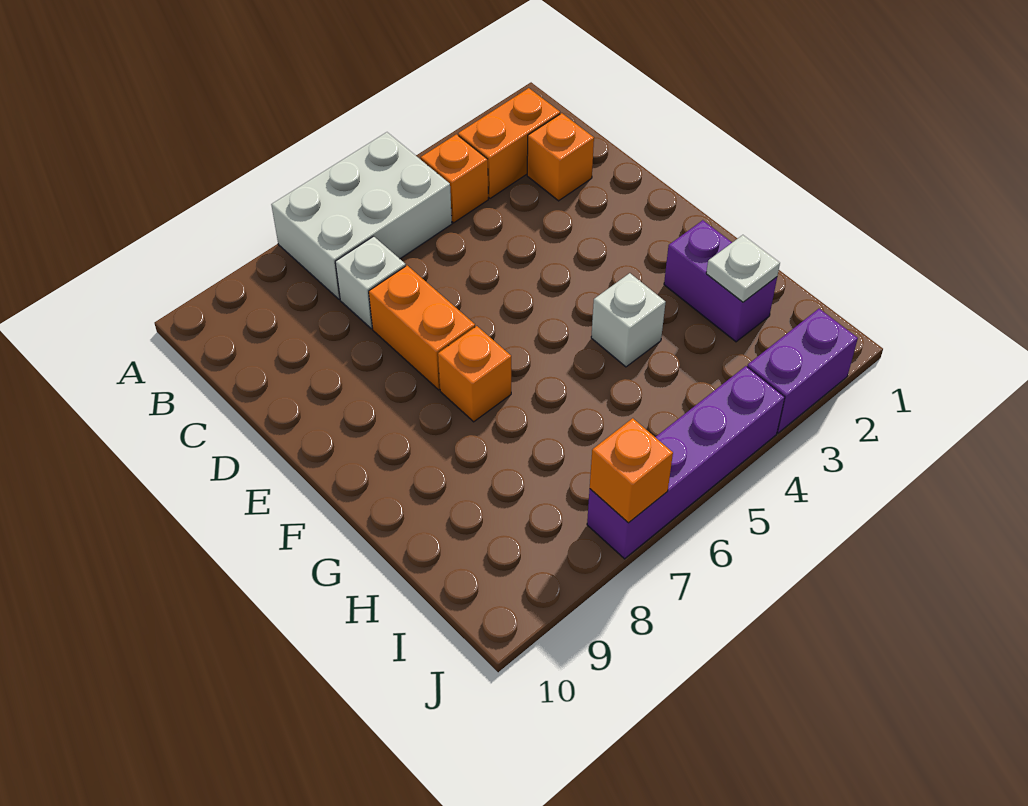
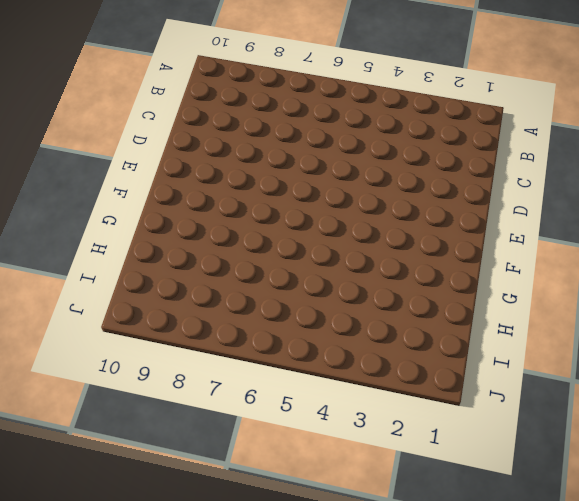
none -> white brick A5:B7 level 1
none -> orange brick B2:B3 level 1
none -> orange brick B4 level 1

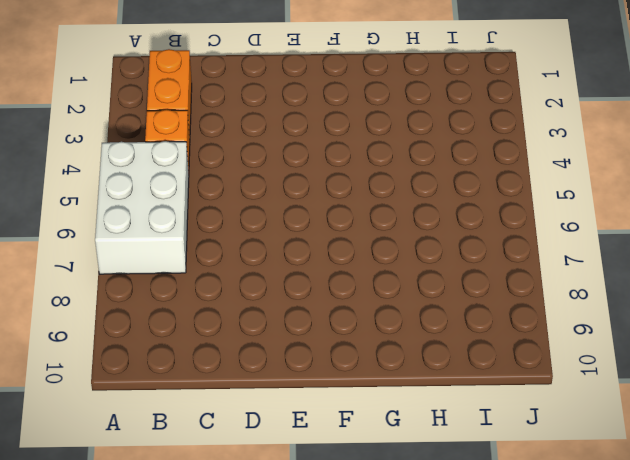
none -> orange brick C2 level 1
none -> white brick C7 level 1
none -> orange brick D7:E7 level 1

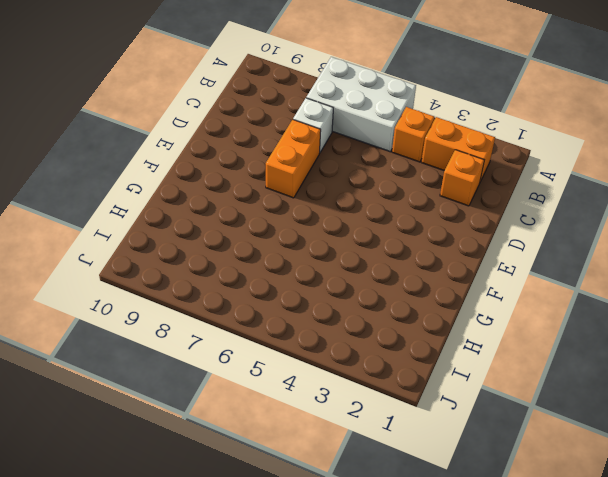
none -> orange brick F7 level 1
none -> purple brick G2:H2 level 1
none -> white brick G4 level 1

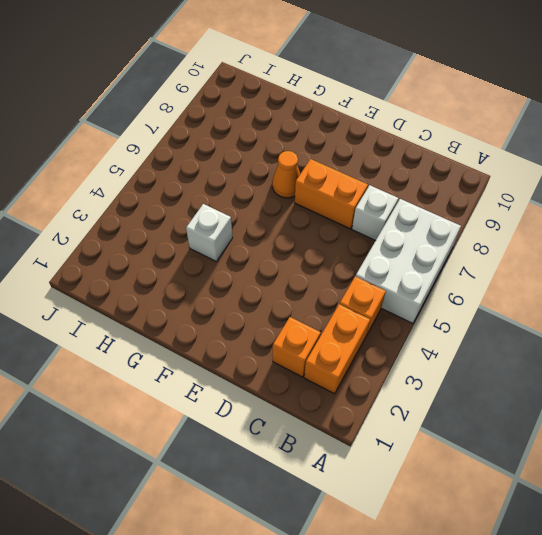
orange cone F7 level 1 -> orange brick F7 level 1
none -> purple brick G2:H2 level 1
none -> purple brick J2:J3 level 1
none -> purple brick J4:J7 level 1

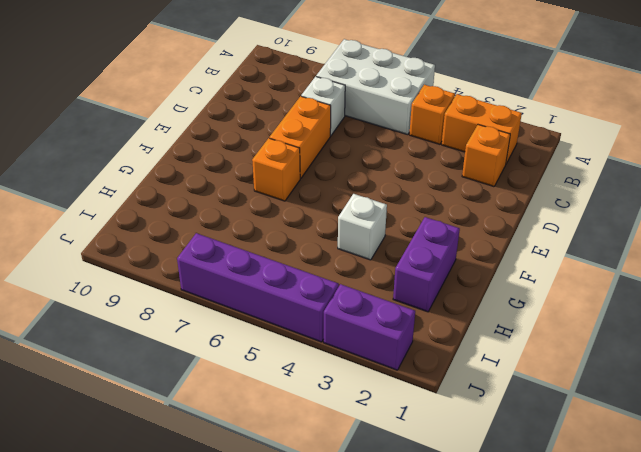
none -> white plate H2 level 2
none -> orange brick J7 level 2

